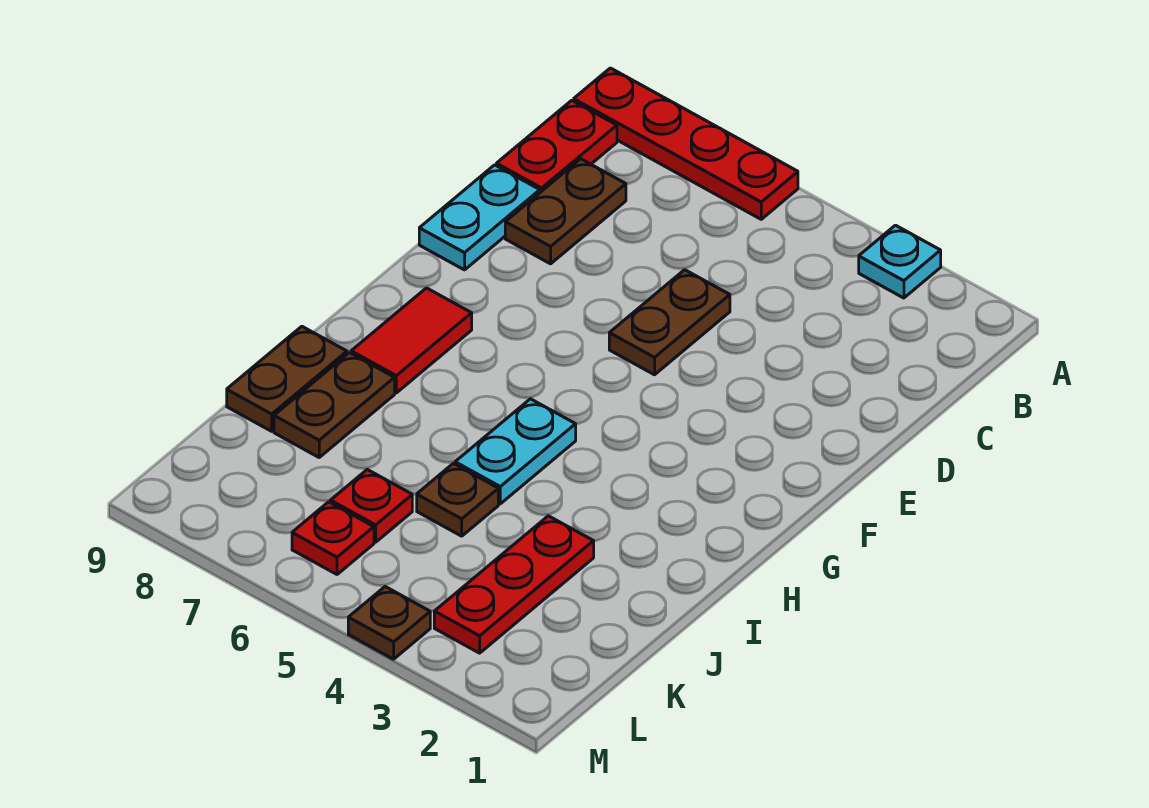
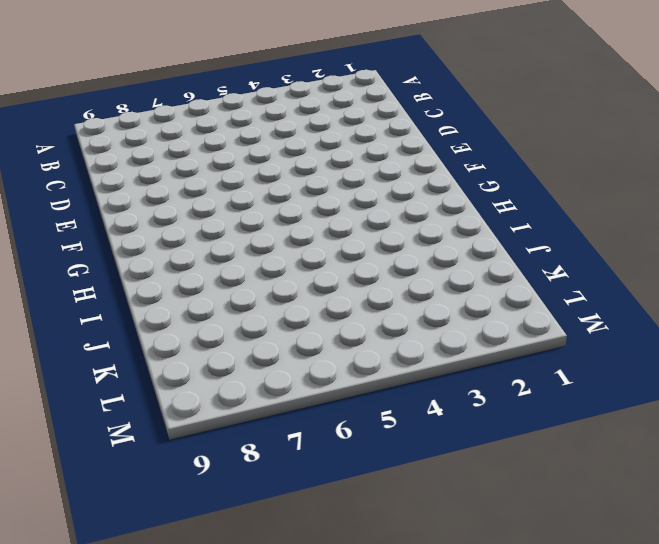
none -> cyan plate A3 level 1
none -> red plate A6:A9 level 1
none -> red plate B9:C9 level 1

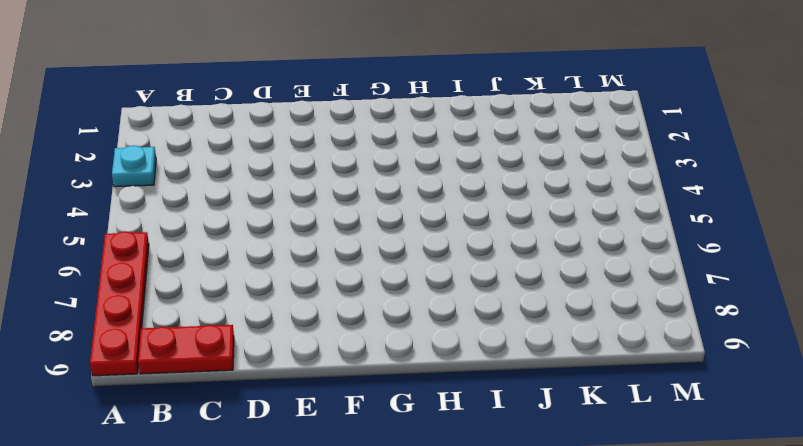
none -> brown plate C8:D8 level 1
none -> brown plate D5:E5 level 1
none -> cyan plate D9:E9 level 1

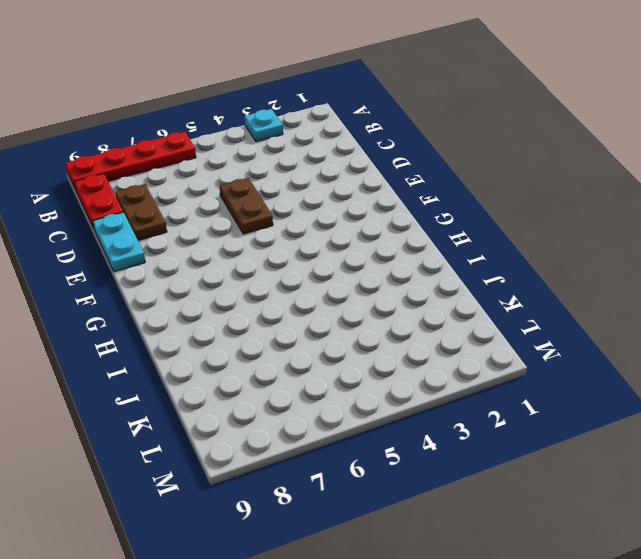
none -> red tile G8:H8 level 1
none -> cyan plate H5:I5 level 1
none -> brown plate I8:J8 level 1

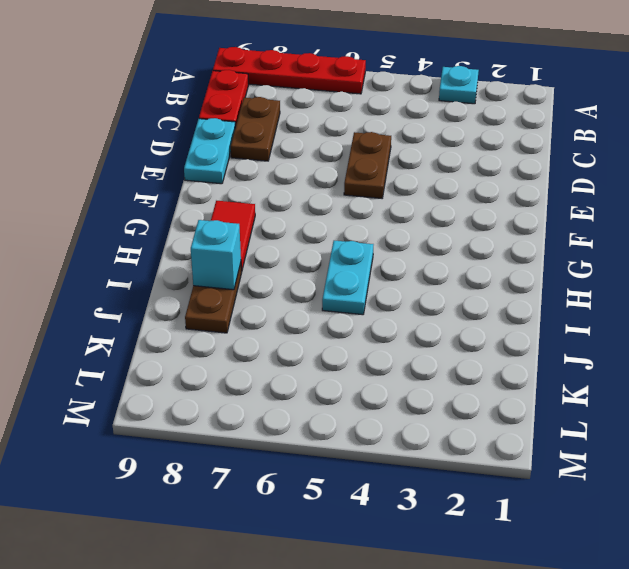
cyan brick I8 level 2 -> none
none -> brown plate I9:J9 level 1
none -> red plate J3:L3 level 1
none -> brown plate J5 level 1

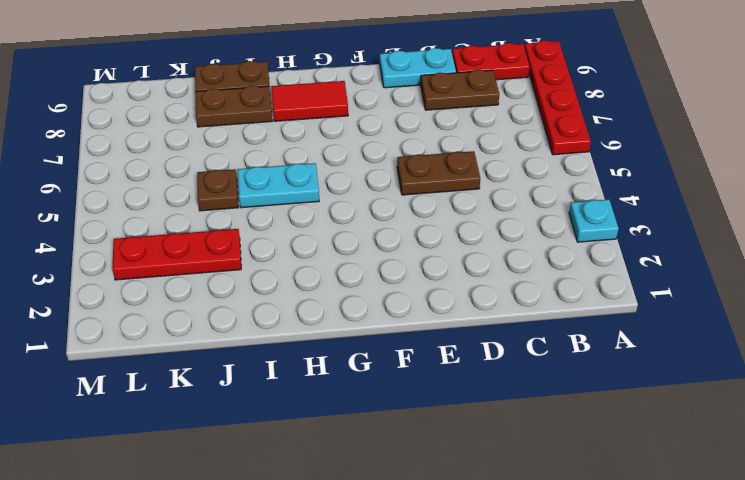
none -> red plate K6 level 1
none -> red plate L6 level 1
none -> brown plate M4 level 1

